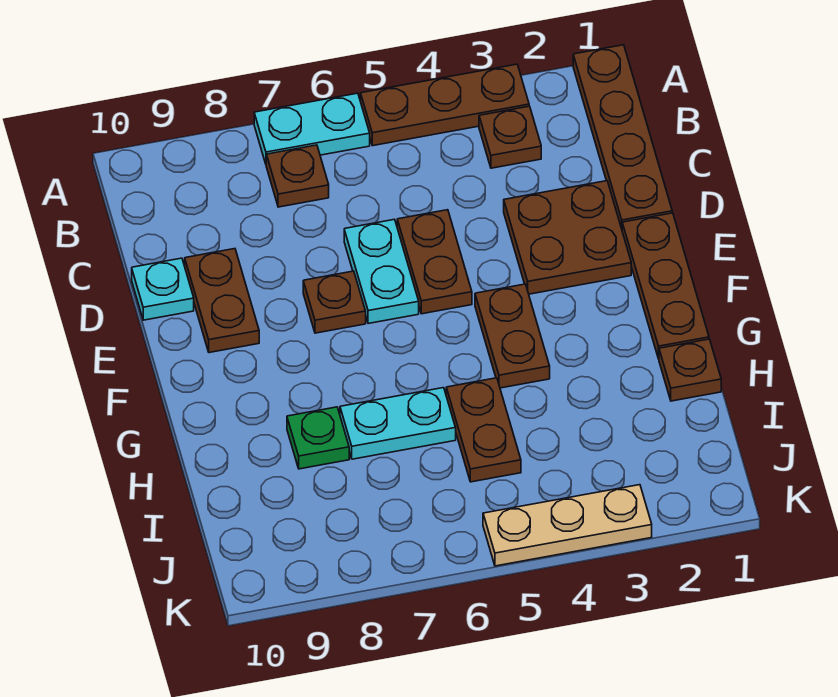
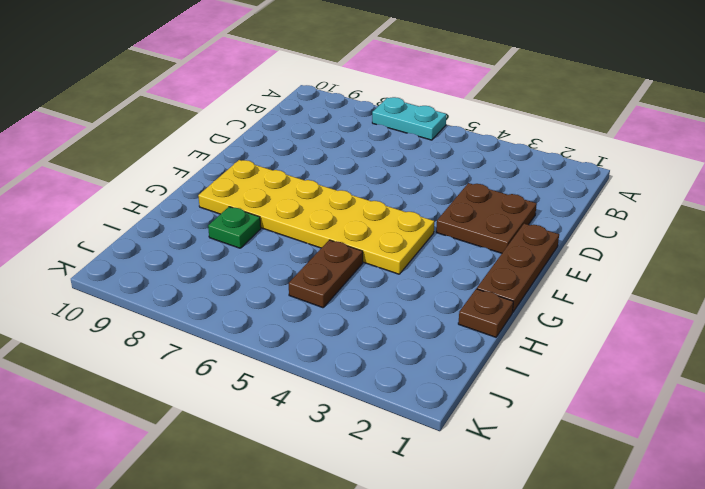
yellow plate F4:G9 level 1 -> brown plate F4:G4 level 1
none -> brown plate A1:D1 level 1
none -> brown plate A3:A5 level 1
none -> brown plate B3 level 1

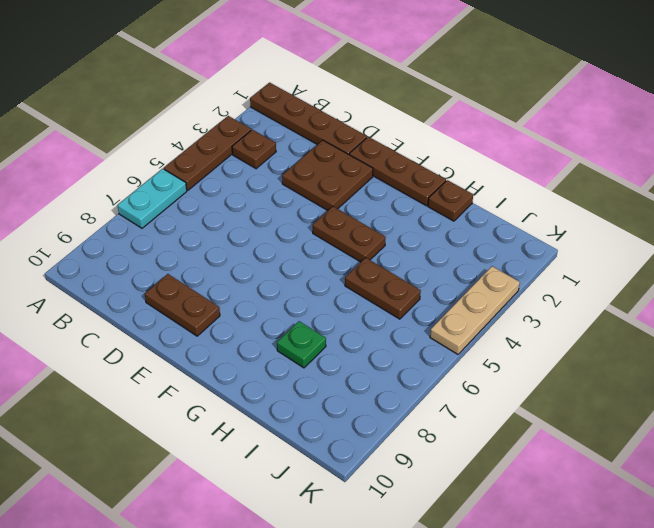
none -> brown plate B7 level 1
none -> brown plate D5:E5 level 1
none -> cyan plate D6:E6 level 1

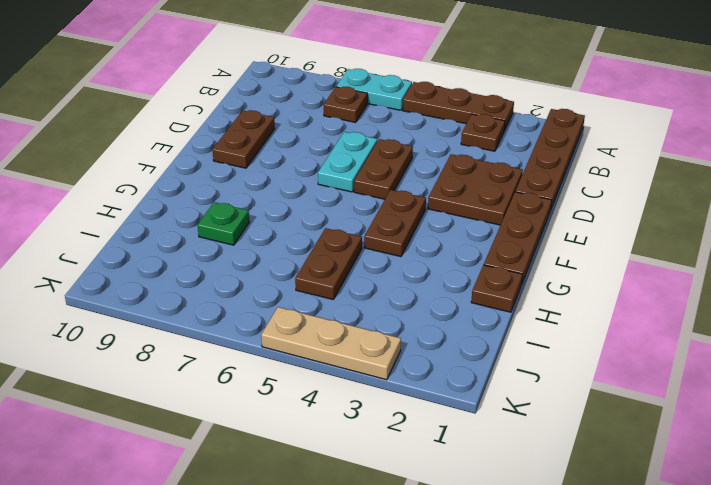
none -> cyan plate D10 level 1
none -> brown plate E7 level 1
none -> cyan plate H6:H7 level 1

